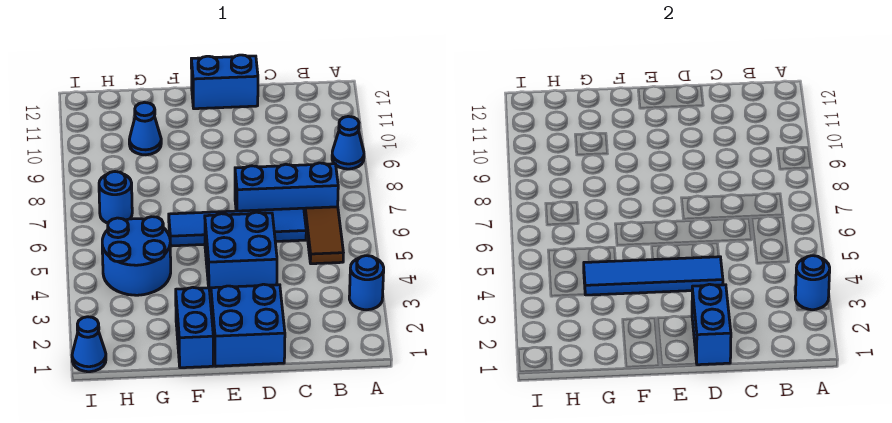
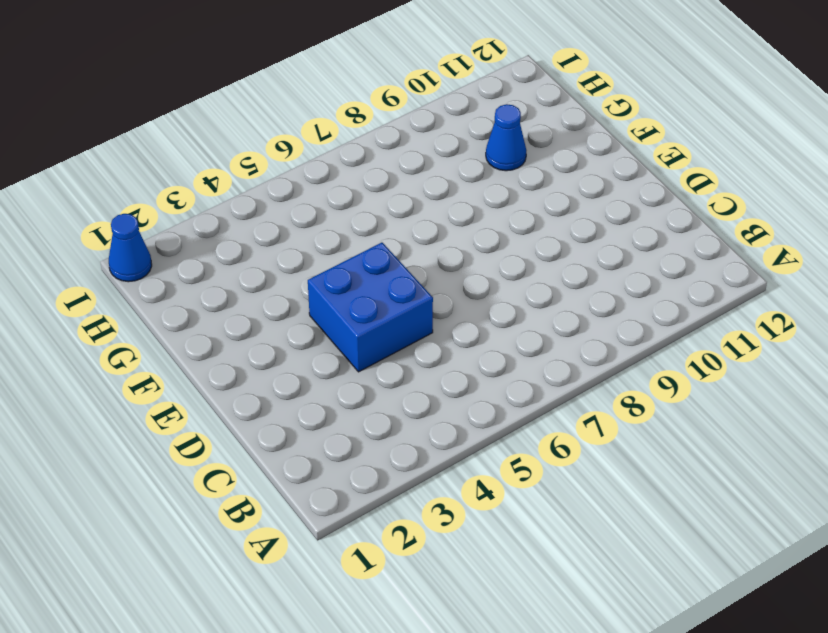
none -> blue round brick A3 level 1
none -> blue cone A9 level 1
none -> brown tile B5:B6 level 1

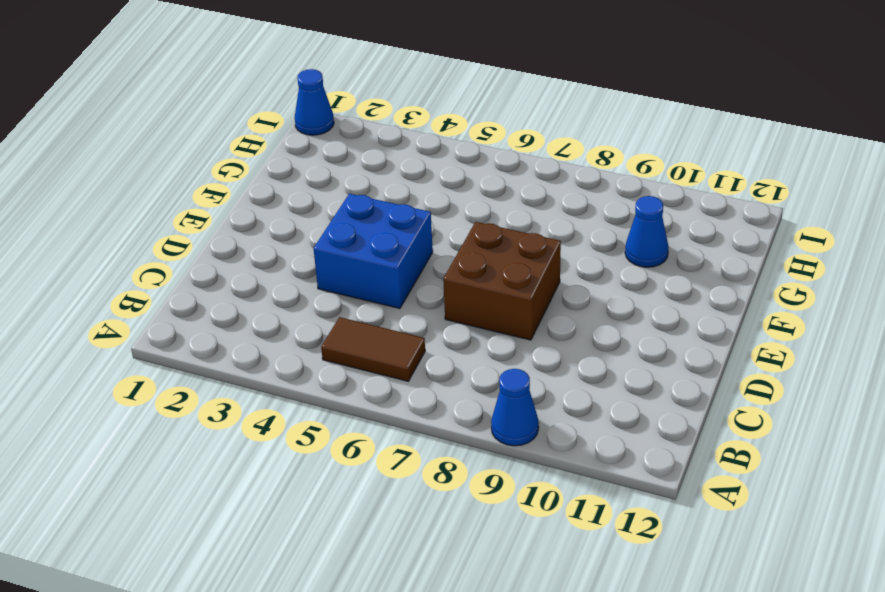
brown brick D7:E8 level 1 -> blue brick B7:D7 level 1
none -> blue round brick A3 level 1
none -> blue tile C6:F6 level 1
none -> blue brick D1:E2 level 1

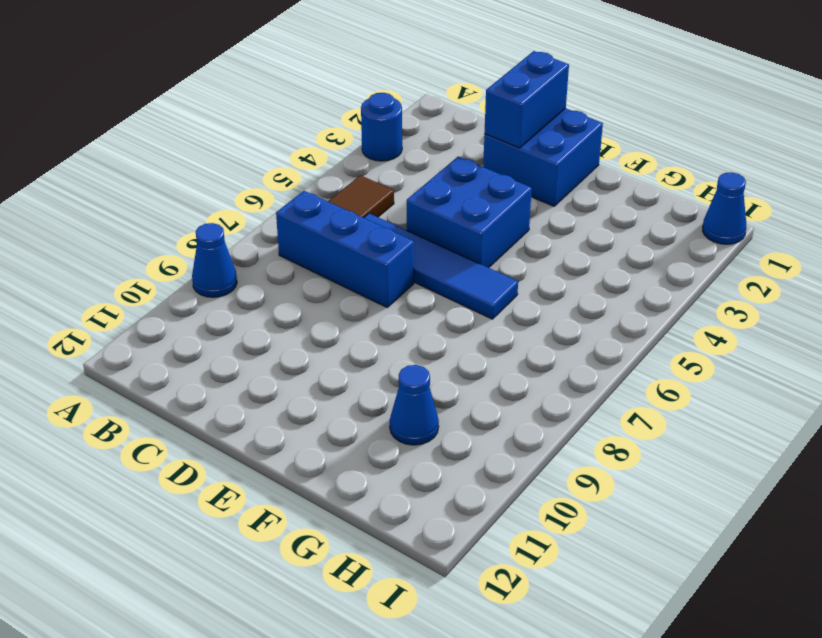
none -> blue brick D12:E12 level 1
none -> blue brick F1:F2 level 1
none -> blue round brick G4:H5 level 1

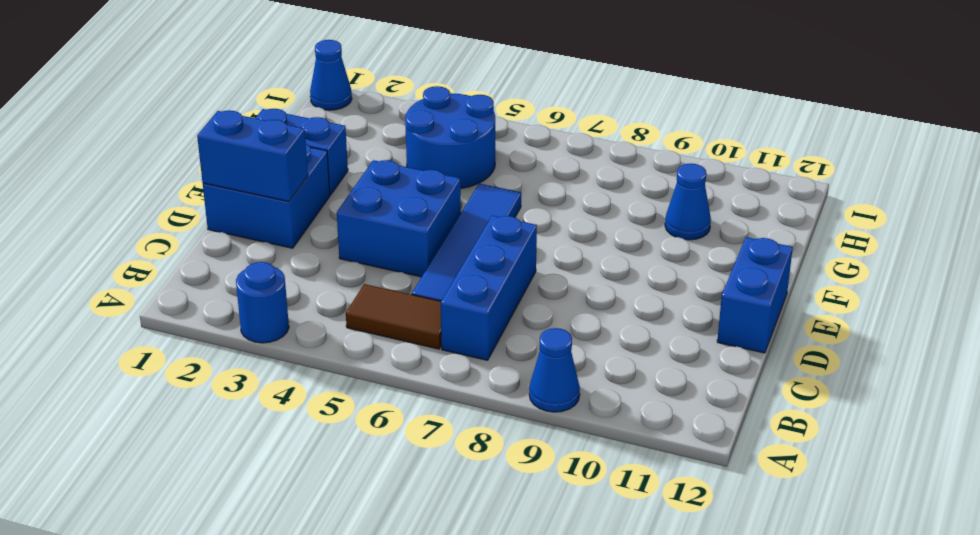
none -> blue round brick H7 level 1
none -> blue round brick A3 level 2
none -> blue tile D4:G4 level 2

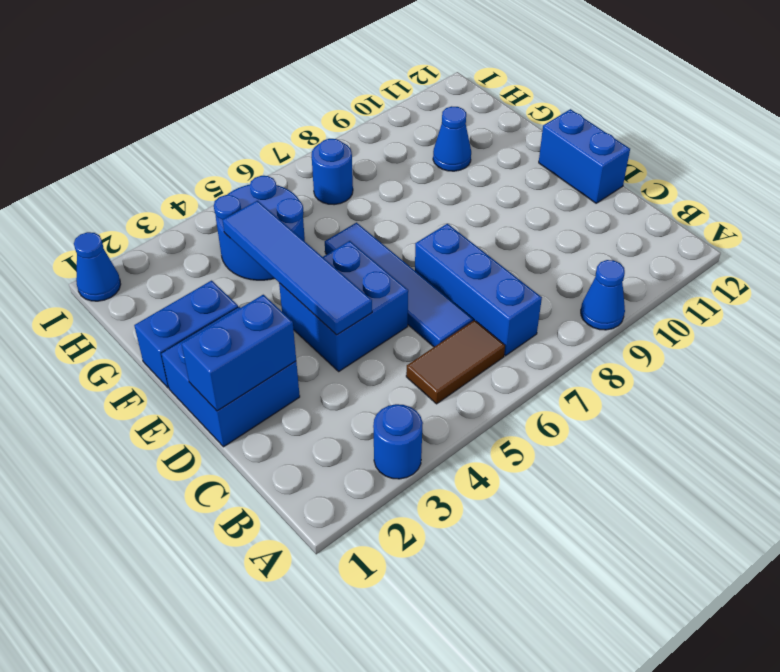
none -> blue round brick A3 level 2

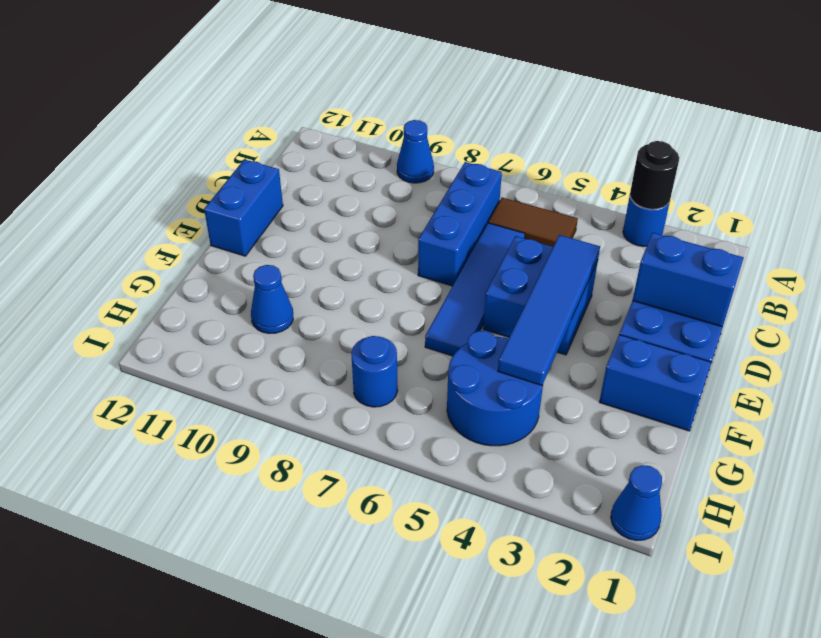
black round brick A3 level 2 -> blue round brick A3 level 2

